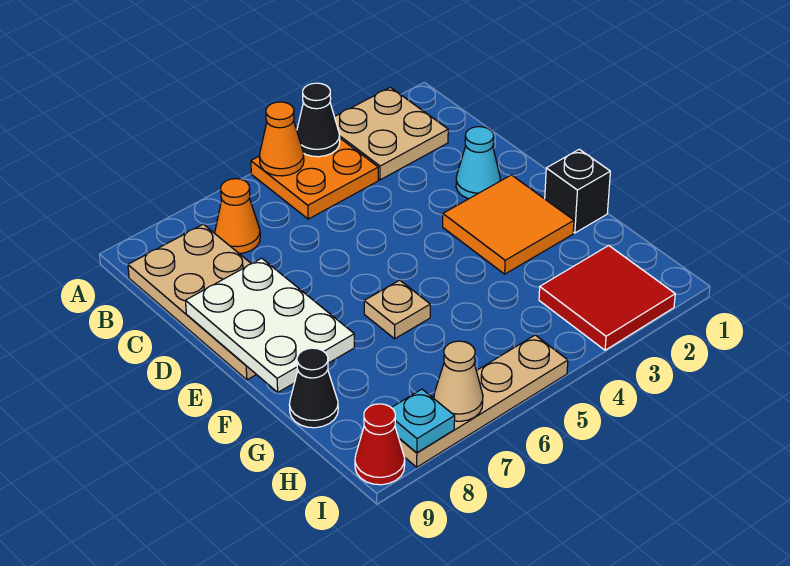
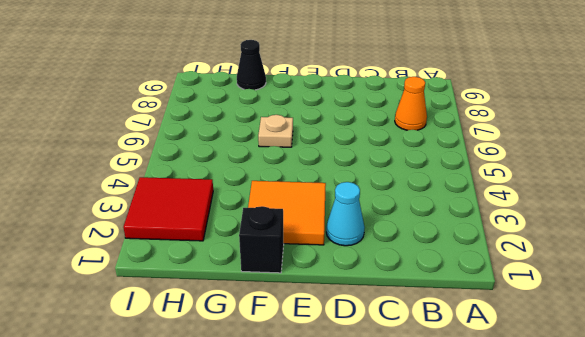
none -> tan plate A2:B3 level 1
none -> orange plate A4:B5 level 1
none -> tan plate B8:E9 level 1

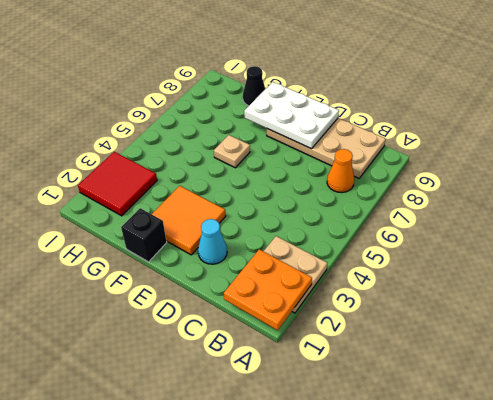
orange plate A1:B2 level 2 -> orange plate A4:B5 level 1
none -> tan plate I5:I8 level 1
none -> red cone I9 level 1
none -> black cone A4 level 2

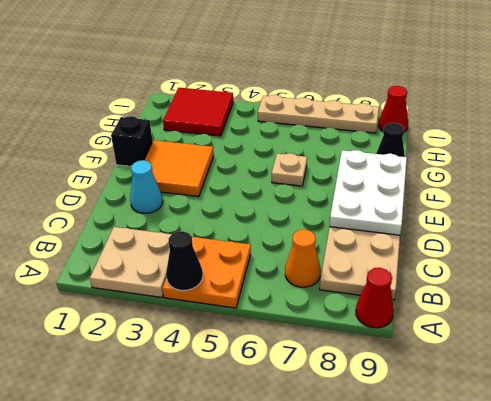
red cone A9 level 1 -> none
none -> orange cone A5 level 2
none -> tan cone I7 level 2
none -> cyan plate I8 level 2

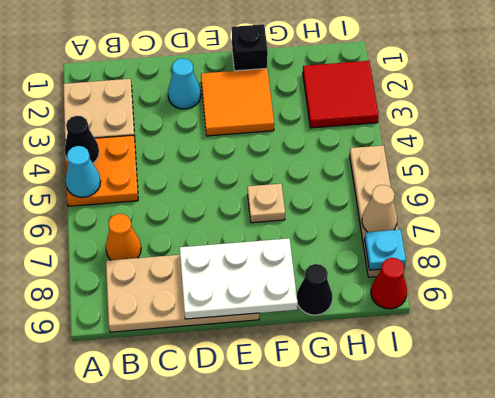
cyan cone A5 level 2 -> orange cone A5 level 2

